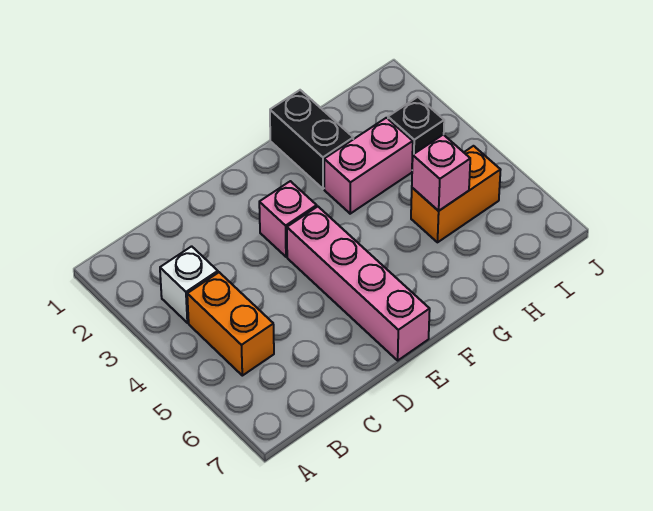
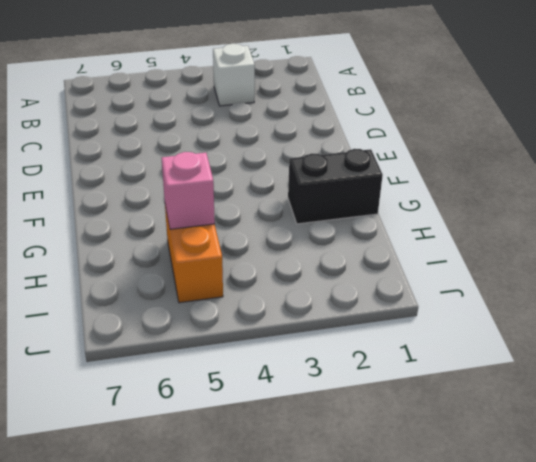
none -> orange brick B4:B5 level 1
none -> pink brick E3 level 1

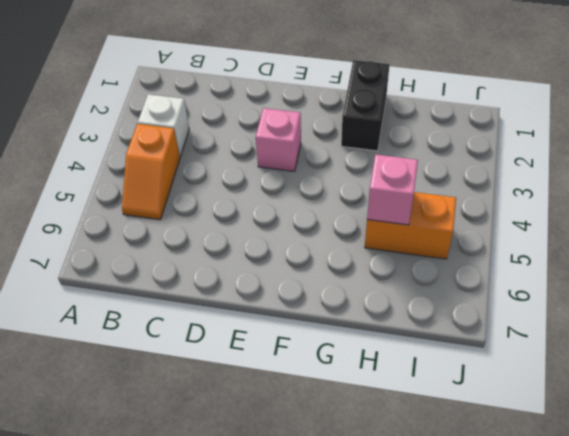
orange slope B4:B5 level 1 top 4 -> orange brick B4:B5 level 1
none -> pink brick E4:E7 level 1
none -> pink brick G3:H3 level 1

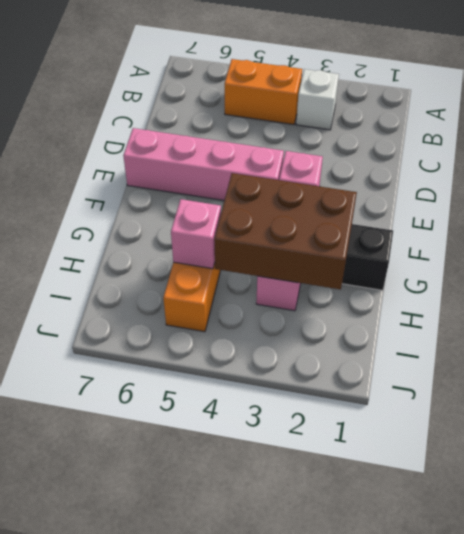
brown brick G2:H4 level 2 -> none
none -> black brick I3 level 1

